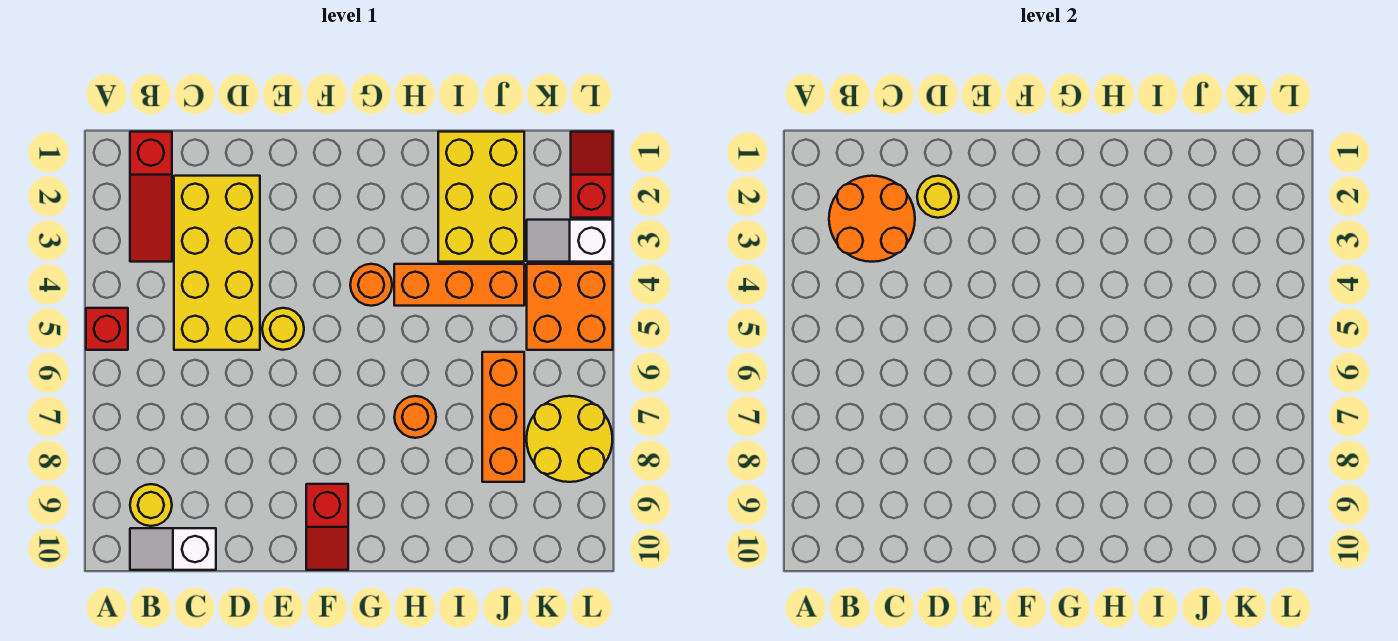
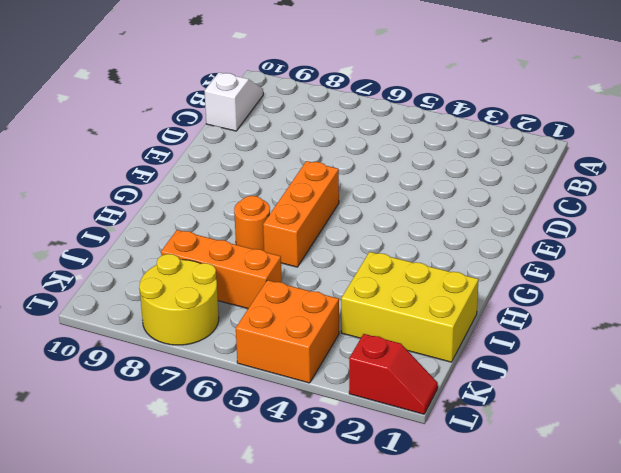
orange brick F6:H6 level 1 -> orange brick H4:J4 level 1
none -> red brick A5 level 1
none -> red slope B1:B3 level 1 top 1
none -> yellow round brick B9 level 1

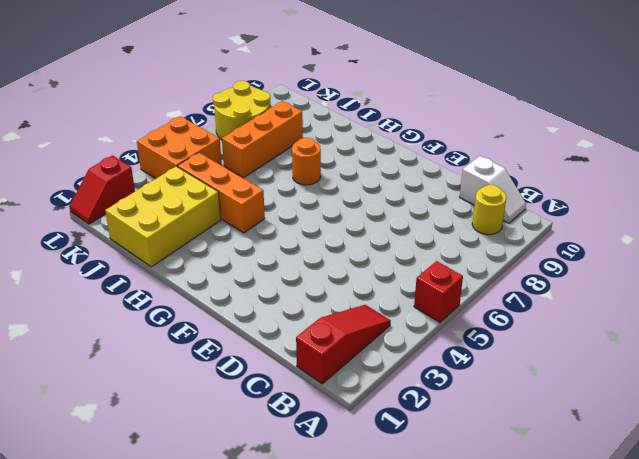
none -> yellow brick C2:D5 level 1
none -> yellow round brick E5 level 1
none -> red slope F9:F10 level 1 top 9

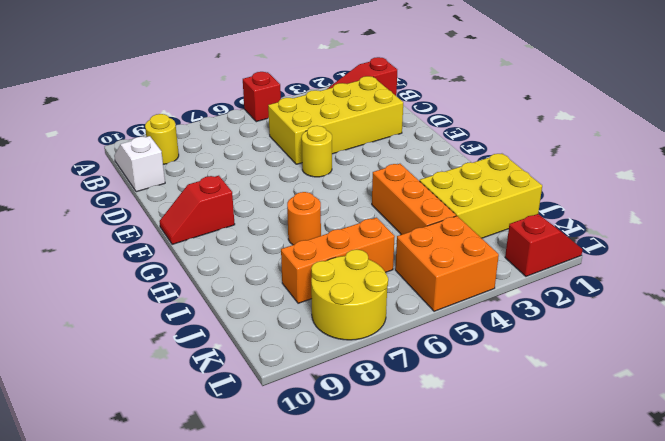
none -> orange round brick G4 level 1
none -> white slope K3:L3 level 1 top L
none -> orange round brick B2:C3 level 2

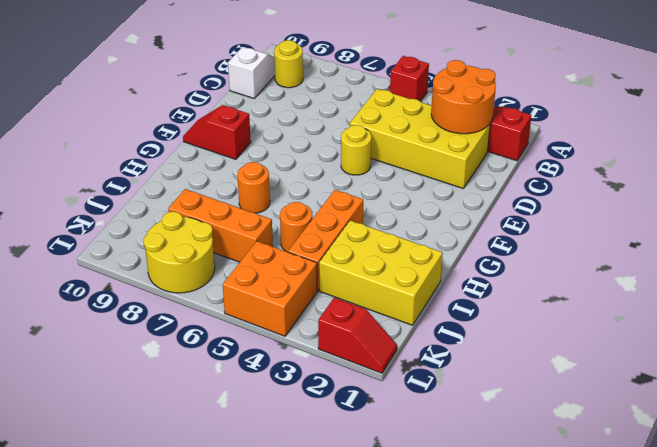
orange round brick I5 level 1 -> orange round brick G4 level 1
none -> white slope K3:L3 level 1 top L
none -> yellow round brick D2 level 2

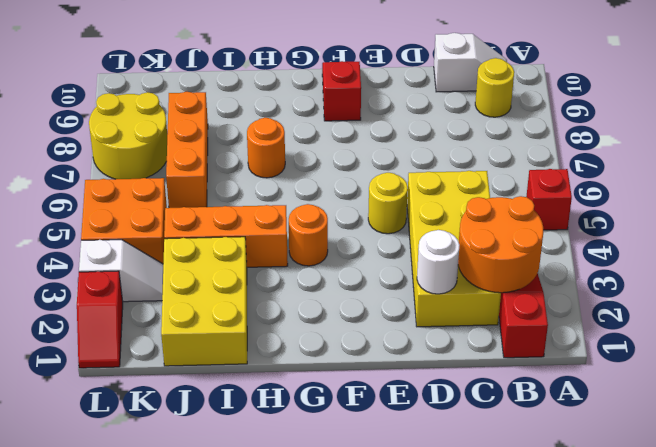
white round brick D2 level 2 -> yellow round brick D2 level 2

